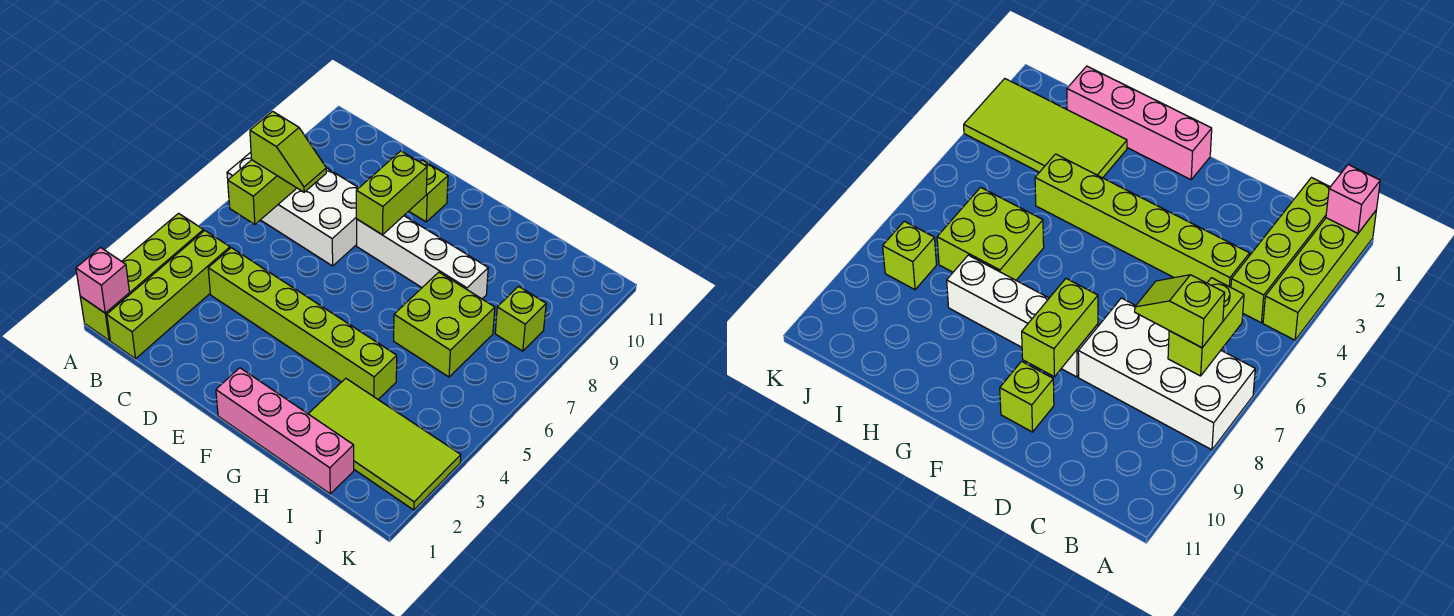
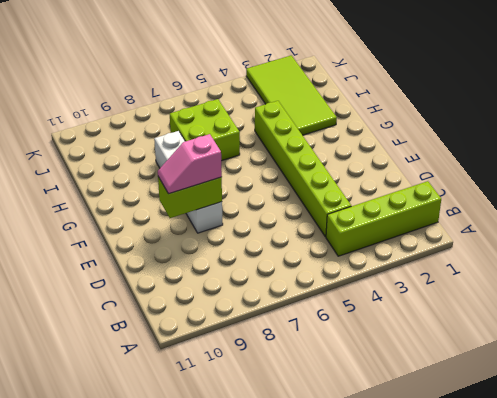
pink slope E8:E9 level 3 top 8 -> none
none -> lime brick A1:A4 level 1
none -> white brick A7:D8 level 1
none -> lime brick E10 level 1

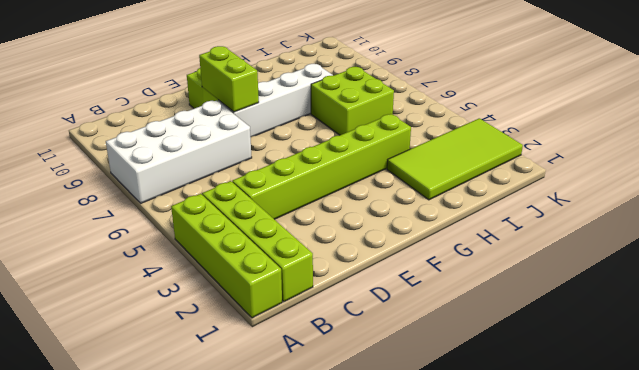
none -> pink brick F1:I1 level 1
none -> lime brick J8 level 1
none -> pink brick A1 level 2

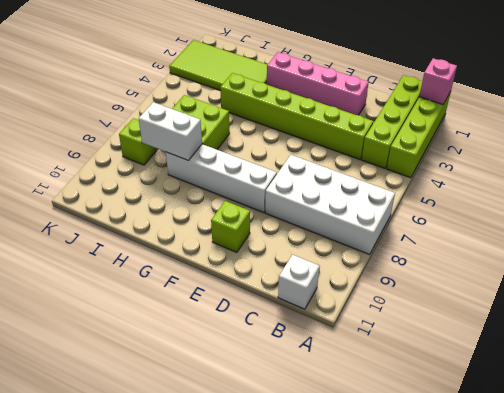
white brick B11 level 1 -> none
pink brick D2:G2 level 1 -> pink brick F1:I1 level 1
white brick H8:I8 level 2 -> none
none -> lime brick B6:B7 level 2
none -> lime brick E8:E9 level 2
none -> lime slope B7:C7 level 3 top B

